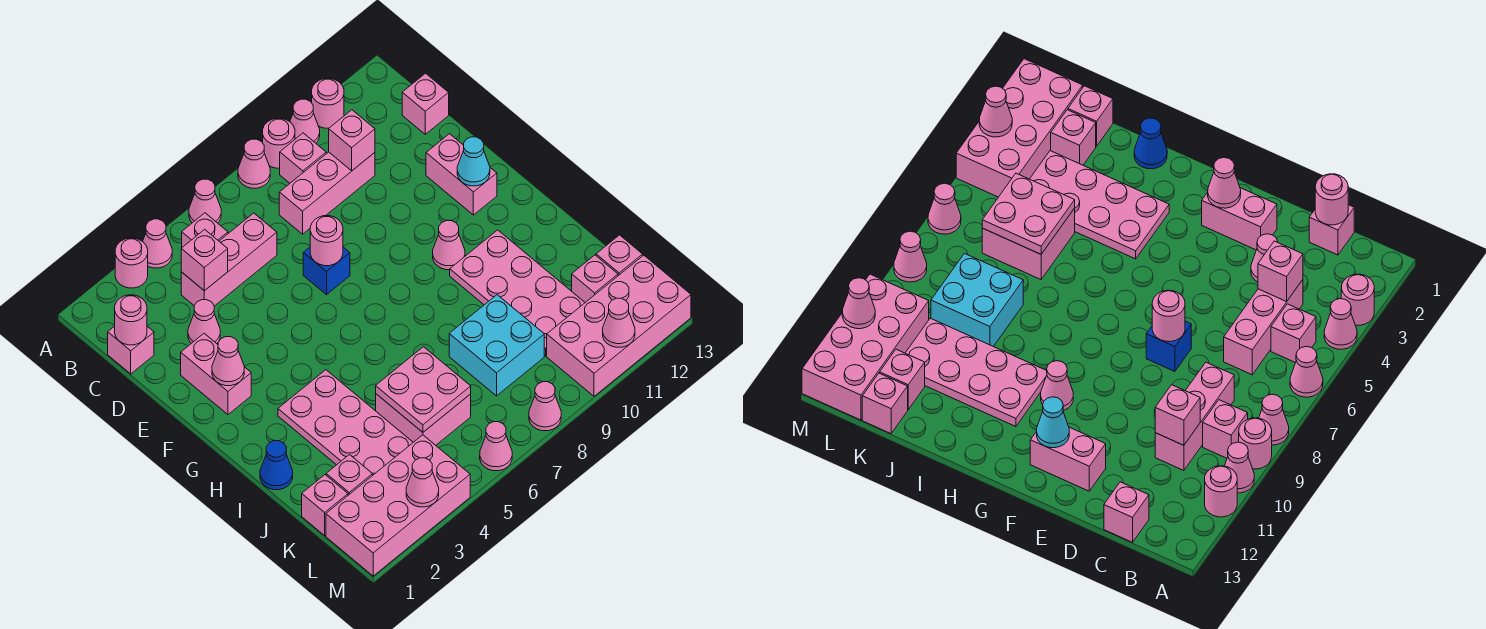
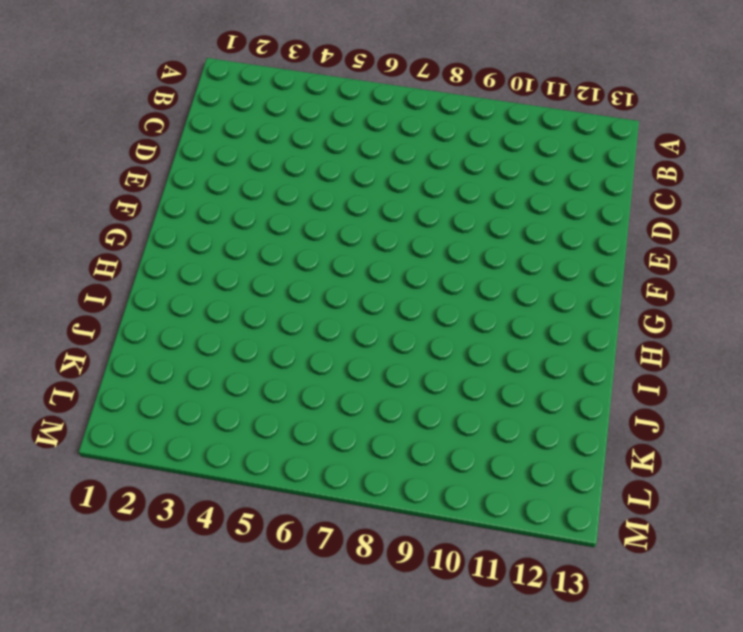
none -> pink round brick A3 level 1
none -> pink cone A4 level 1
none -> pink cone A6 level 1
none -> pink cone A8 level 1

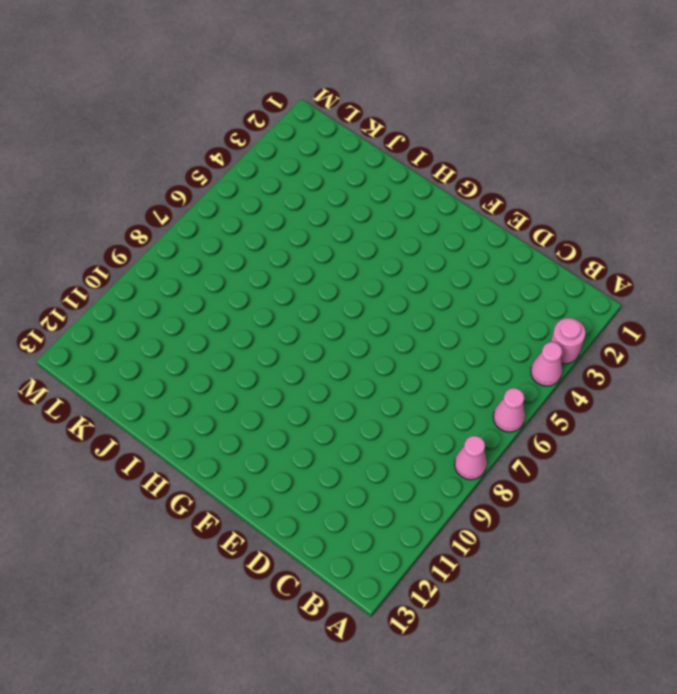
none -> pink round brick A9 level 1
none -> pink cone A10 level 1
none -> pink round brick A11 level 1
none -> pink brick B5 level 1

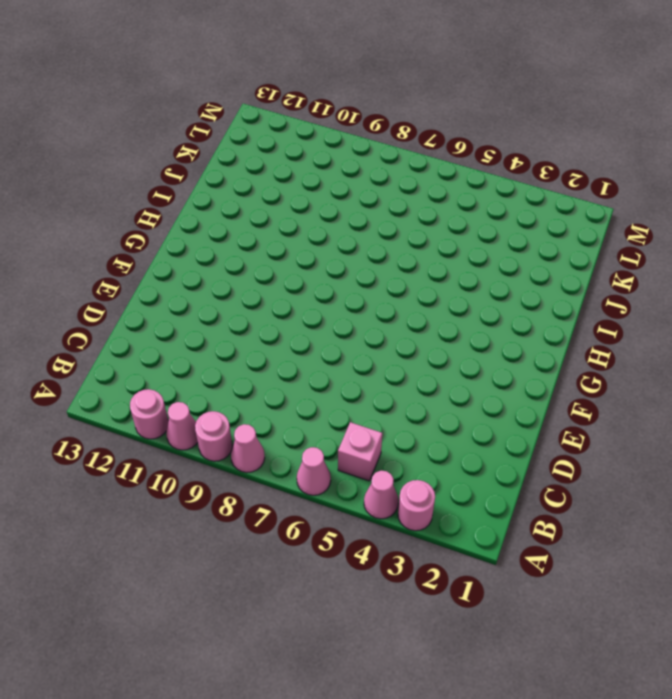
none -> pink brick B9 level 1
none -> pink brick C1 level 1
none -> pink brick C4:C6 level 1
none -> pink brick C8:C10 level 1

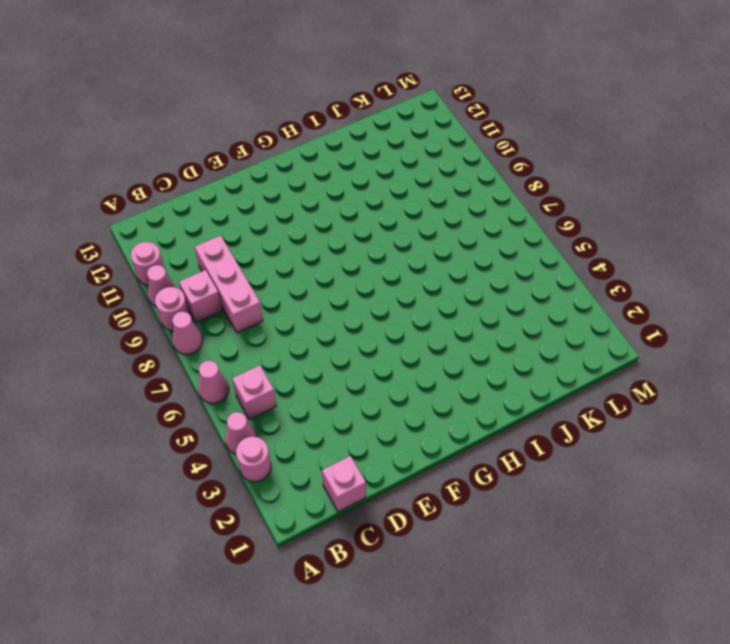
none -> pink brick C4:C6 level 1
none -> pink brick C13 level 1
none -> pink cone D3 level 1
none -> pink brick E2:F2 level 1

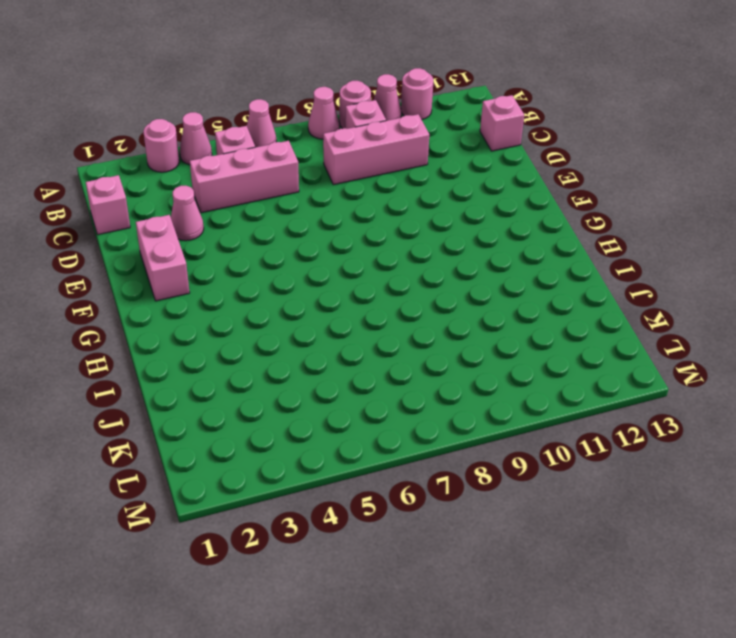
none -> blue brick E7 level 1
none -> pink brick E12:F12 level 1
none -> pink cone G10 level 1
none -> pink plate H3:K4 level 1

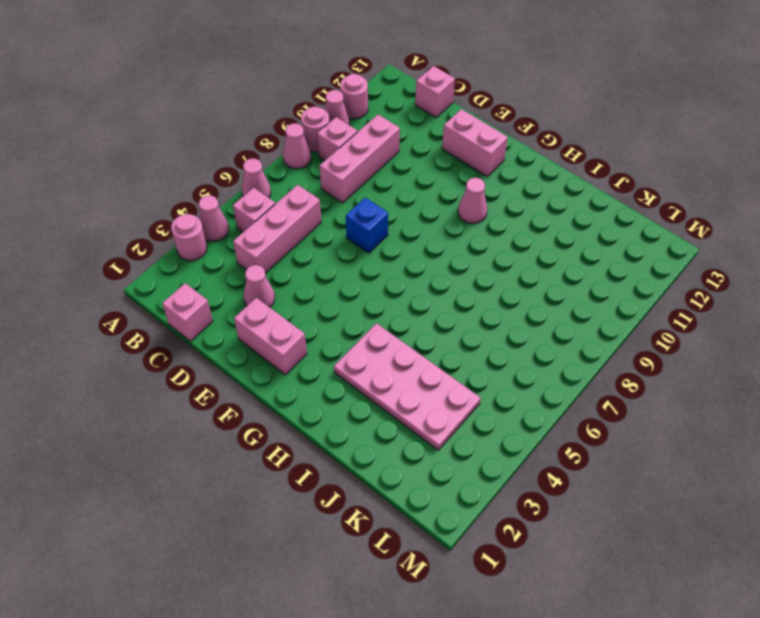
none -> pink plate H10:K11 level 1
none -> blue cone I1 level 1
none -> pink brick J5:K6 level 1
none -> cyan brick J8:K9 level 1

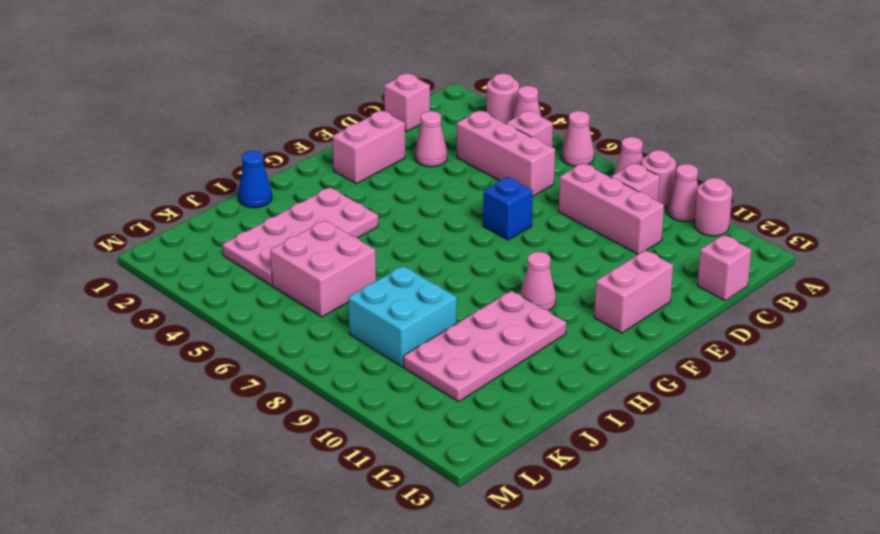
none -> pink brick K1 level 1
none -> pink brick K2 level 1
none -> pink brick K12 level 1
none -> pink brick K13 level 1

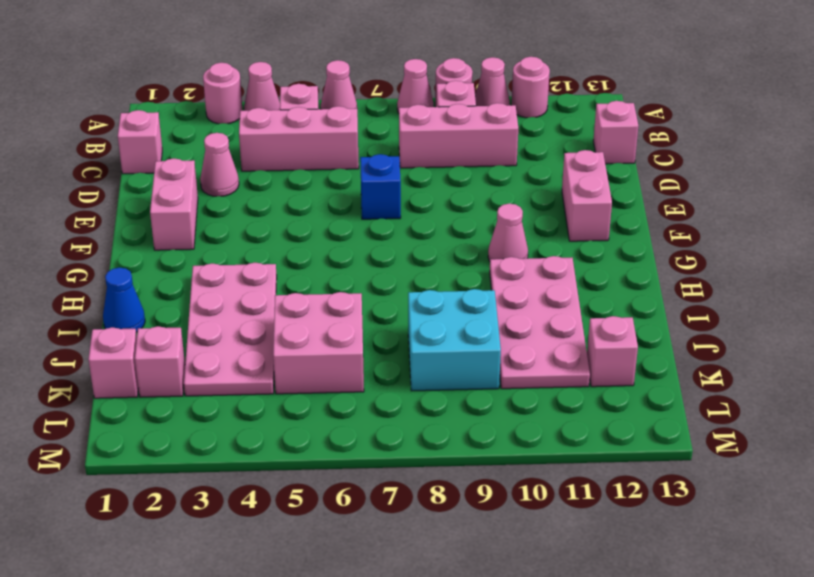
none -> pink brick K13 level 1
none -> pink brick L1:M4 level 1
none -> pink brick L10:M13 level 1
none -> pink cone M6 level 1

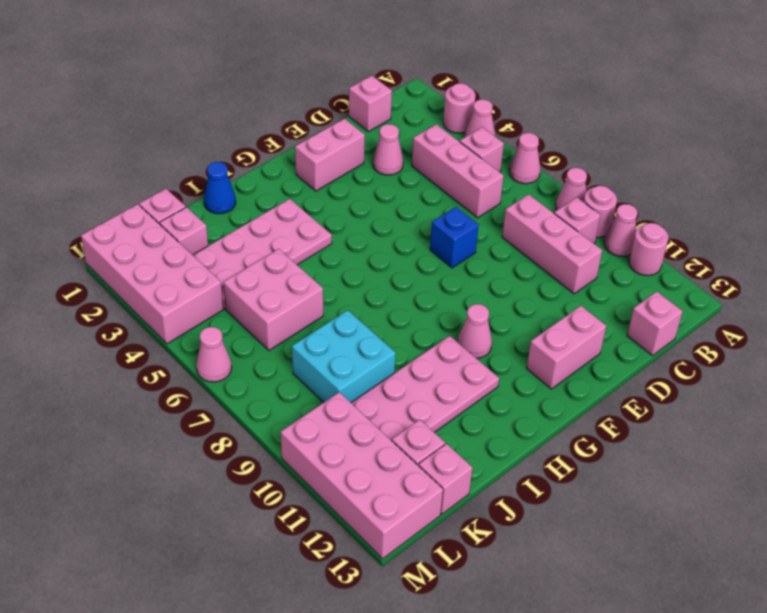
none -> pink cone M8 level 1
none -> pink round brick C1 level 2
none -> pink brick C4 level 2
none -> pink brick C10 level 2

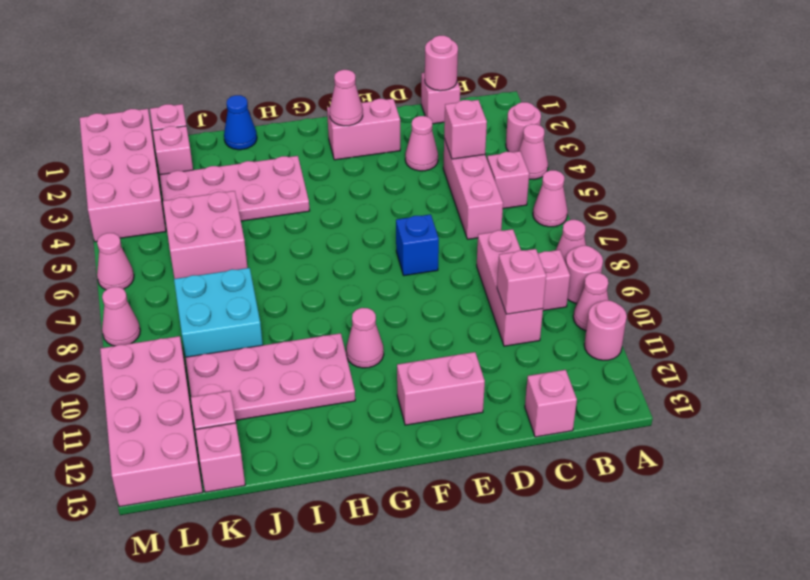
none -> pink round brick E7 level 2
none -> cyan cone F12 level 2
none -> pink plate J5:K6 level 2
none -> pink cone M3 level 2

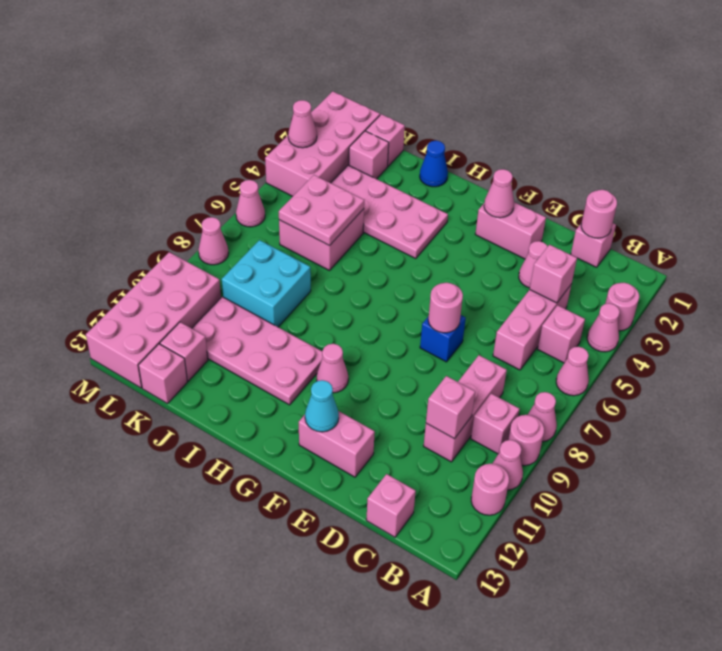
none -> pink cone M11 level 2

